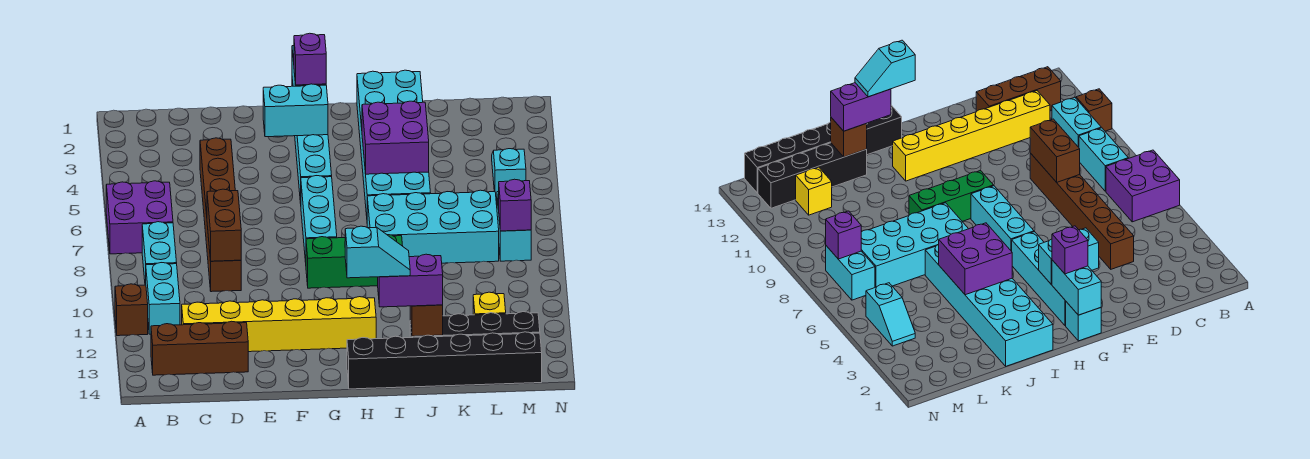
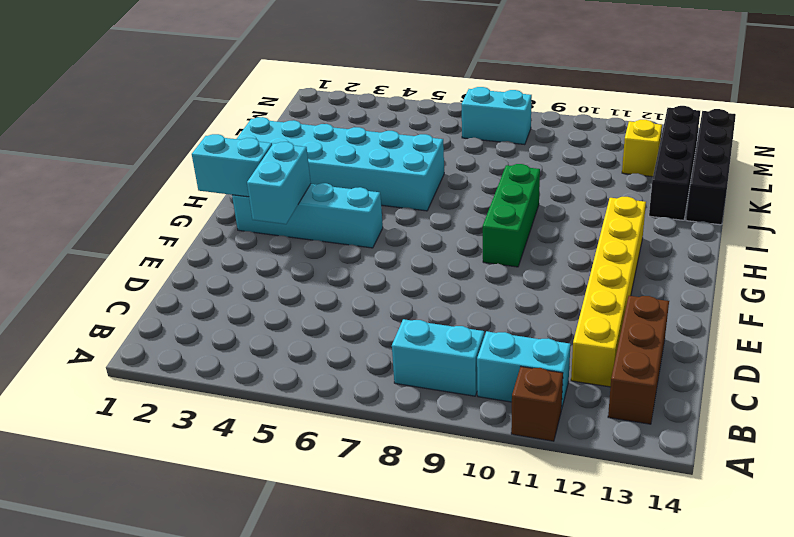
black brick J14:M14 level 1 -> black brick H14:M14 level 1
none -> purple brick A6:B7 level 1
none -> brown brick D4:D9 level 1
none -> cyan brick G1 level 1

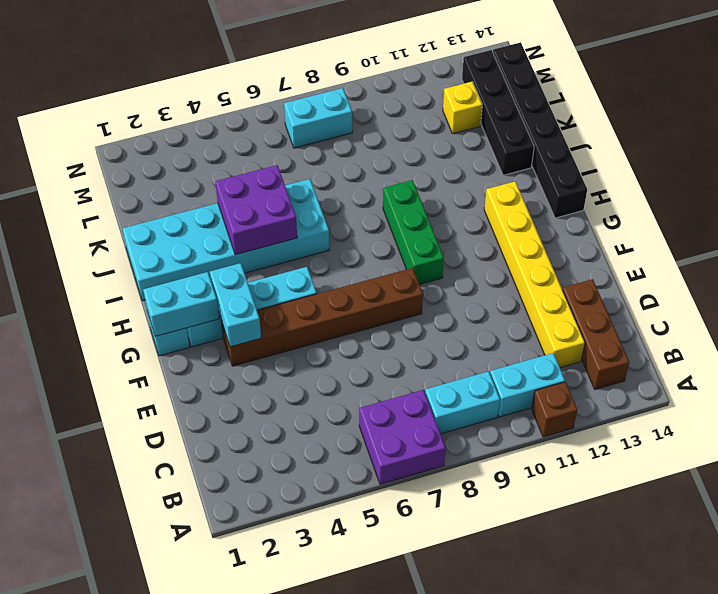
brown brick F3:F8 level 1 -> brown brick D4:D9 level 1
none -> cyan brick G6:G8 level 1
none -> cyan brick I7:L8 level 1
none -> cyan slope M4:M5 level 1 top 5

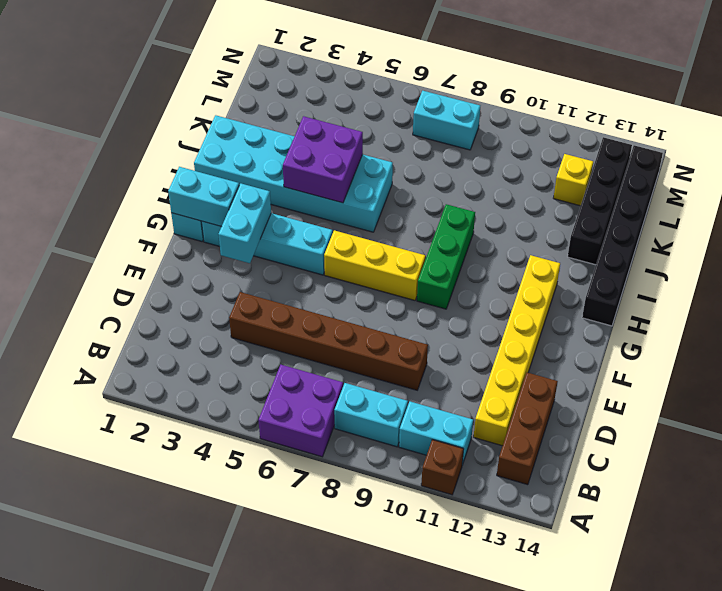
yellow brick G6:G8 level 1 -> cyan brick G6:G8 level 1
none -> cyan brick I7:L8 level 1
none -> cyan slope M4:M5 level 1 top 5
none -> brown brick D8:D9 level 2

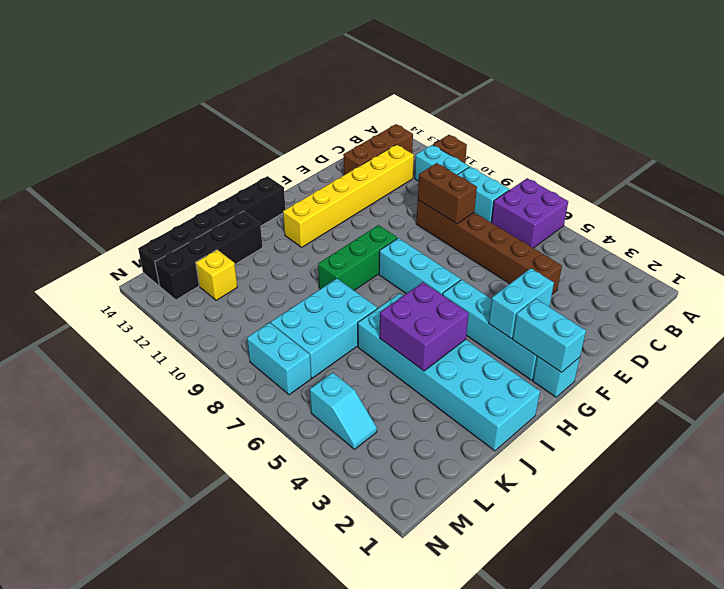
cyan brick J7:L8 level 1 -> cyan brick I7:L8 level 1
none -> brown brick J13 level 2
none -> purple brick M8 level 2
none -> purple brick G2 level 3

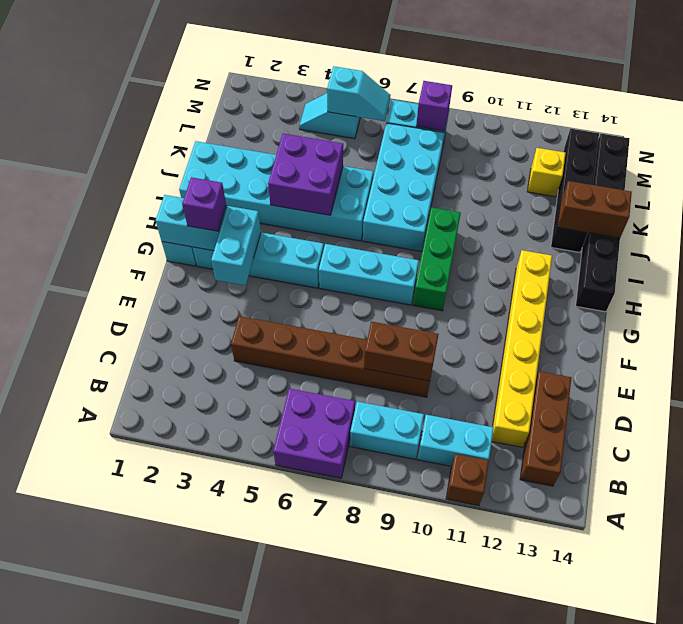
brown brick J13:J14 level 2 -> brown brick J13 level 2
cyan slope M5:M6 level 2 top 5 -> cyan slope H13:I13 level 4 top H
none -> purple brick I13:J13 level 3

